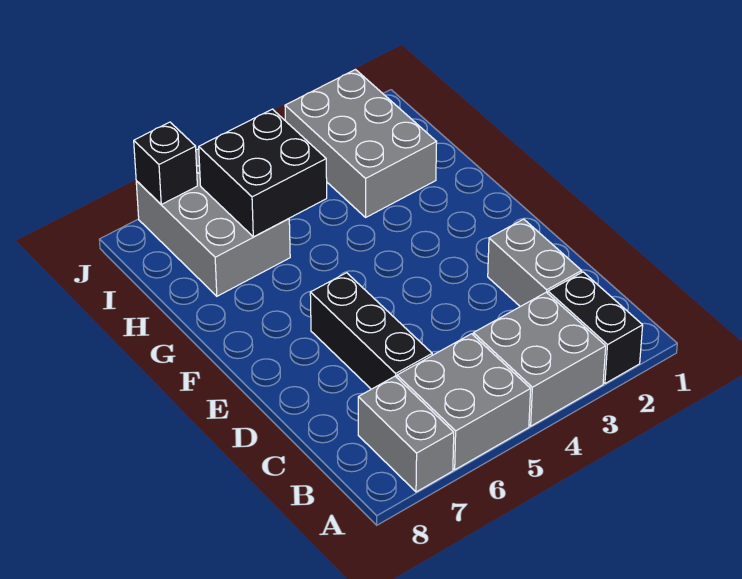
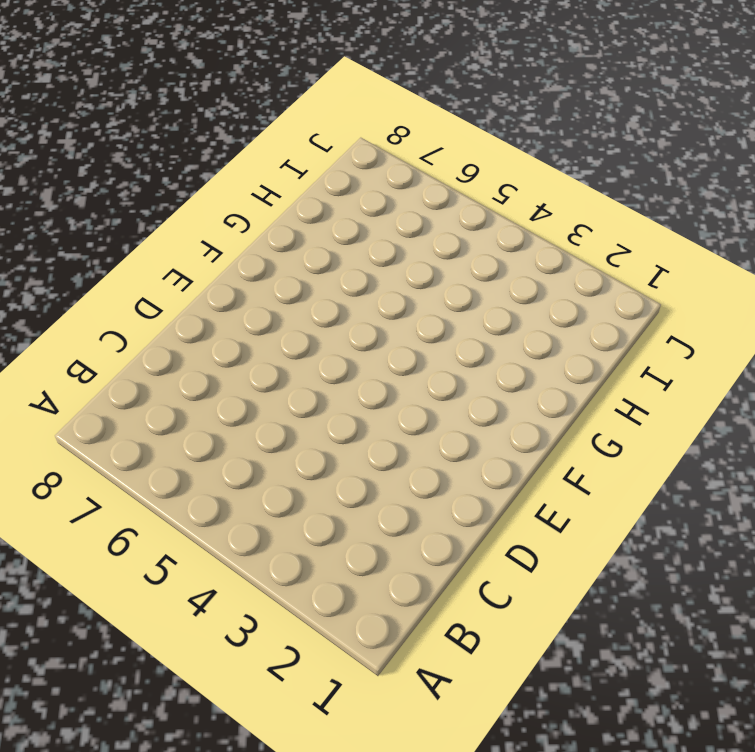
none -> black brick A2:B2 level 1
none -> grey brick A3:B4 level 1

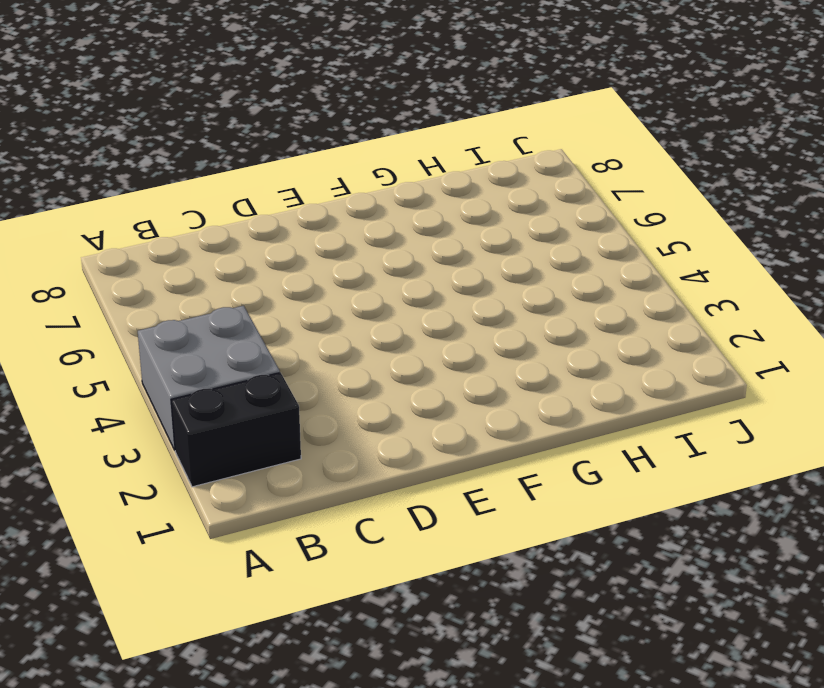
none -> grey brick A5:B6 level 1
none -> grey brick A7:B7 level 1

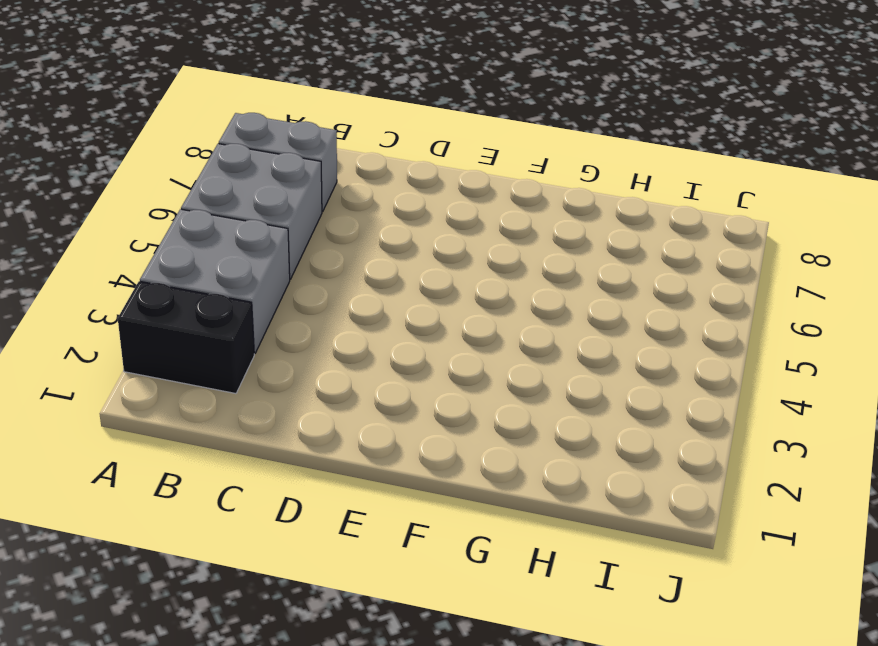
none -> grey brick C2:D2 level 1
none -> black brick C6:E6 level 1

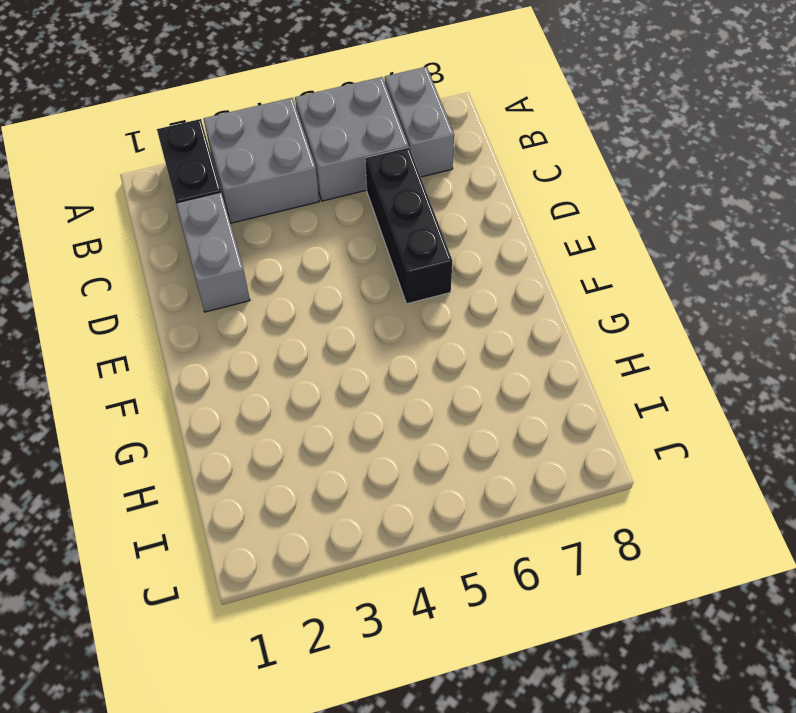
none -> grey brick H2:J3 level 1
none -> grey brick H6:J7 level 1

